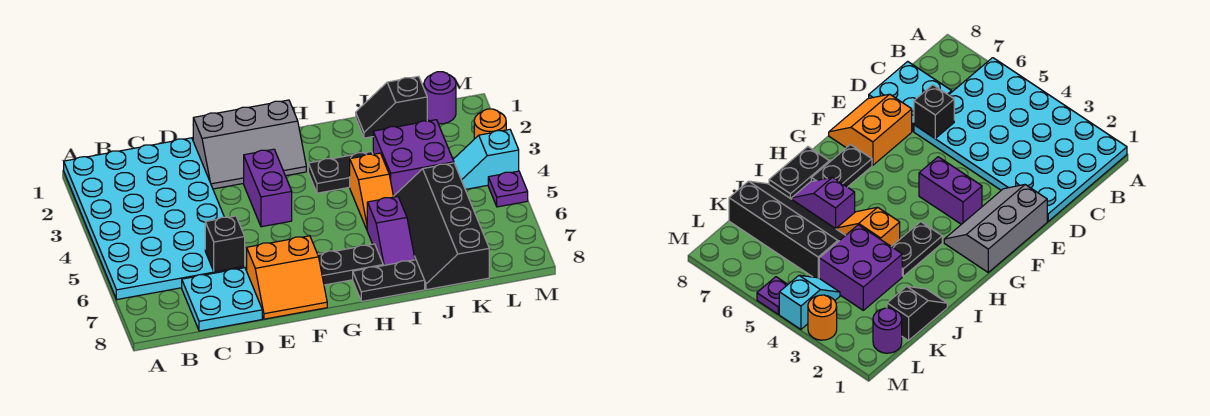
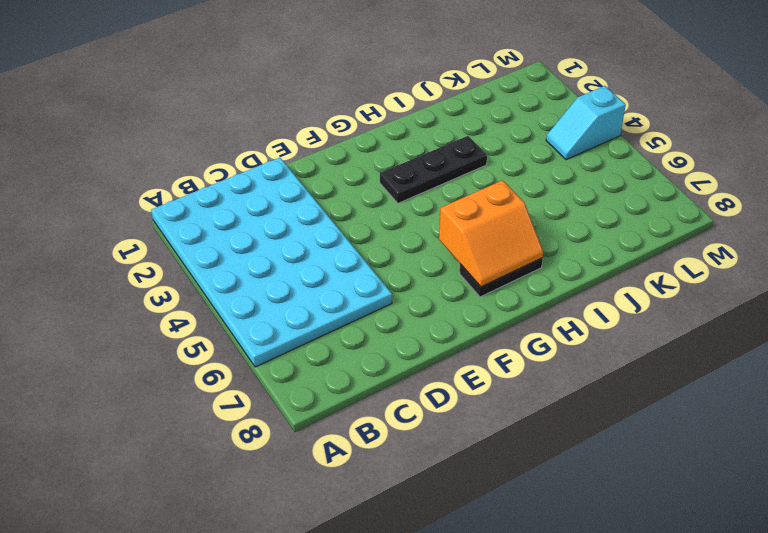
black plate G3:I3 level 1 -> black plate H3:I3 level 1
orange slope G6:H7 level 2 top 6 -> orange slope E7:F8 level 1 top 7
none -> cyan plate C7:D8 level 1
none -> grey slope E1:G2 level 1 top 1
none -> purple brick F3:F4 level 1

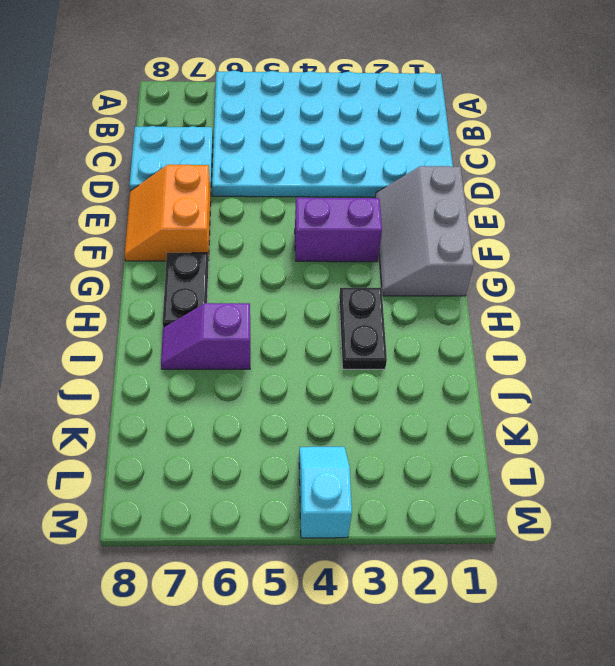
none -> black plate H8:I8 level 1
none -> orange slope I4:I5 level 1 top 4
none -> black slope J1:K1 level 1 top K

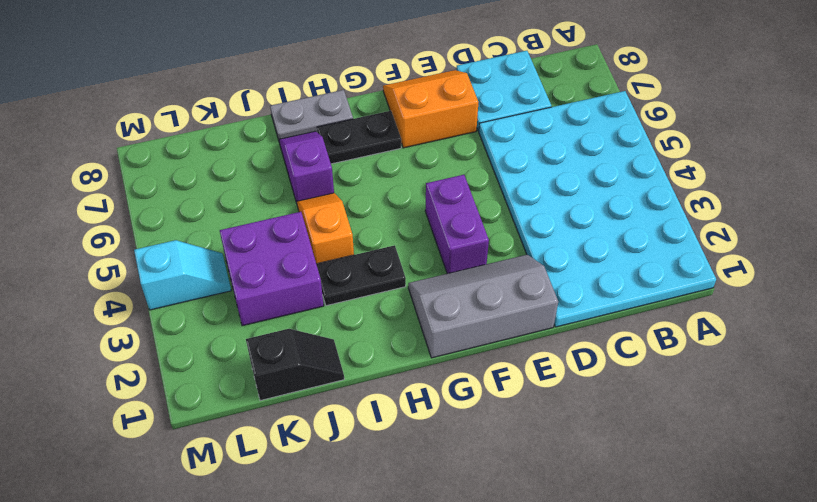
grey plate H8:I8 level 1 -> black plate H8:I8 level 1
none -> black slope J5:K8 level 1 top K
none -> purple round brick L1 level 1
none -> orange round brick M3 level 1

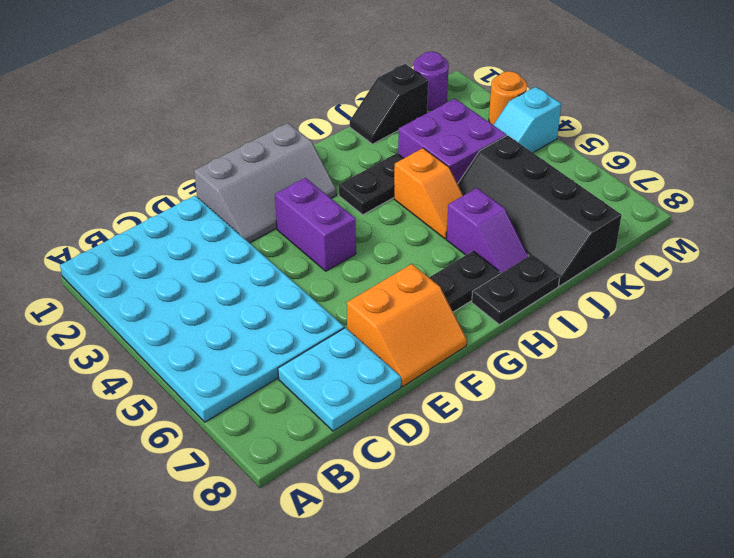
none -> purple plate M5 level 1
none -> black brick D6 level 2

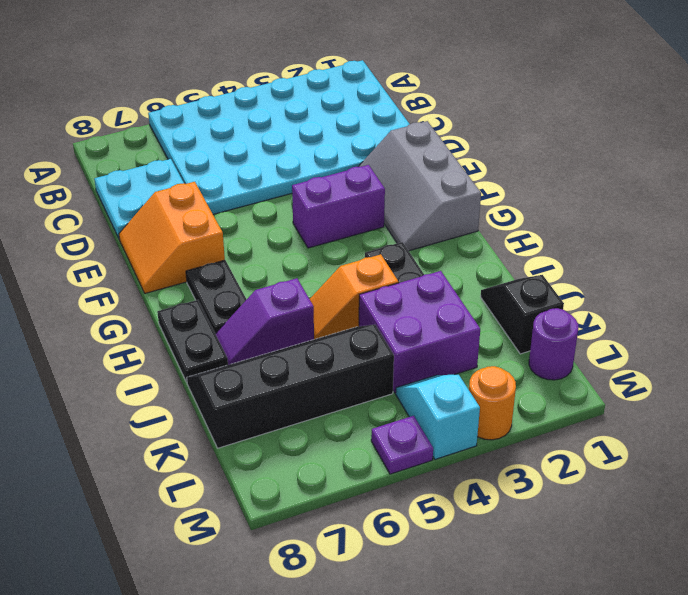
none -> black brick D6 level 2

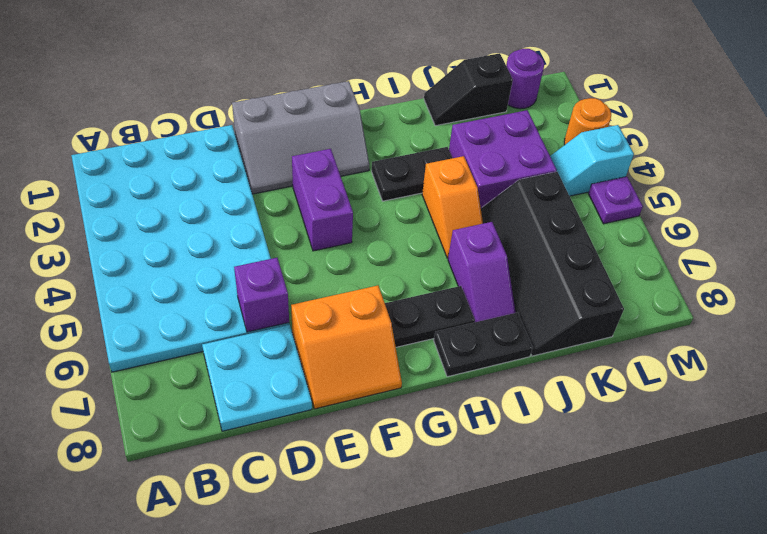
purple brick D6 level 2 -> black brick D6 level 2

